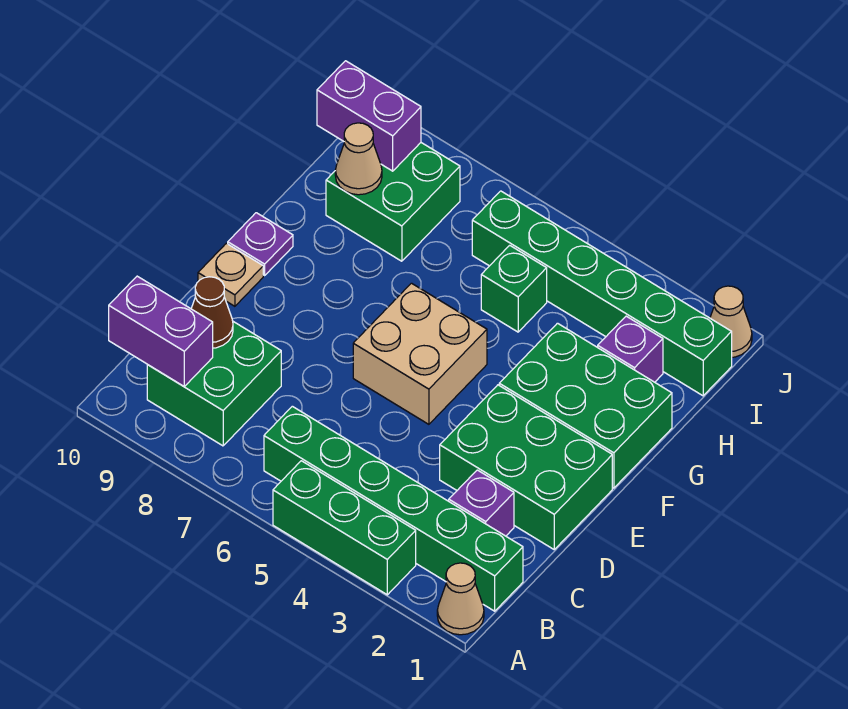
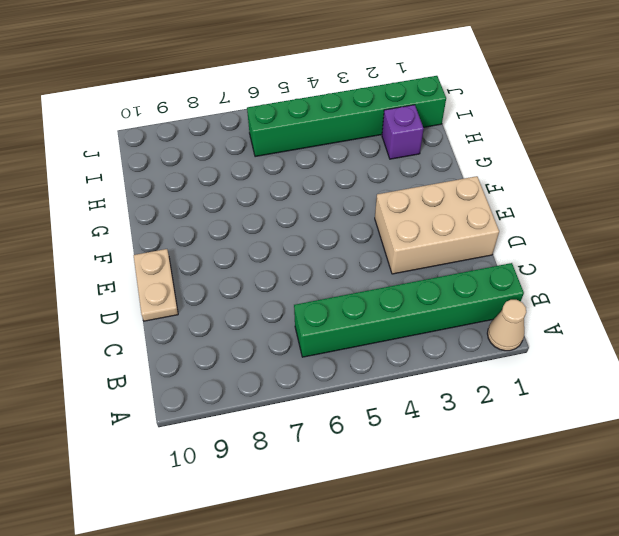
tan brick D1:E3 level 1 -> green brick D1:E3 level 1
tan plate D10:E10 level 1 -> tan plate E10 level 1
none -> green brick A3:A5 level 1
none -> green brick B8:C9 level 1
none -> purple brick C2 level 1

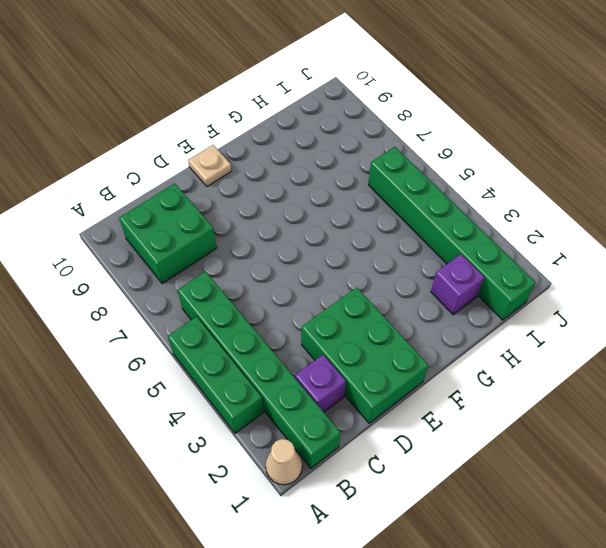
none -> tan brick E5:F6 level 1
none -> green brick F1:G3 level 1
none -> purple plate F10 level 1

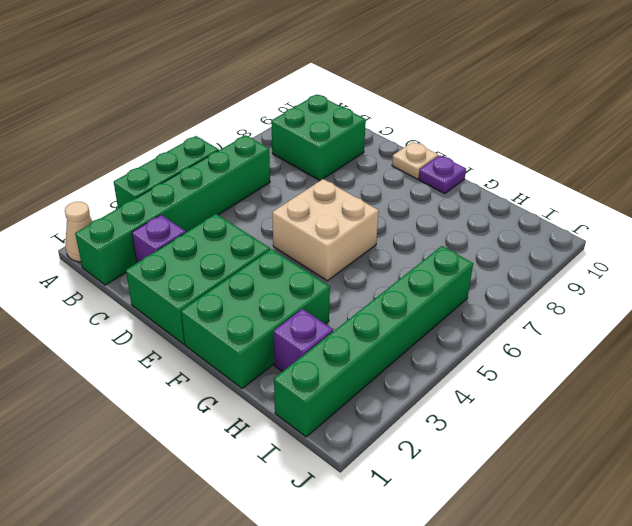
none -> green brick H5 level 1
none -> green brick H8:I9 level 1
none -> tan cone J1 level 1

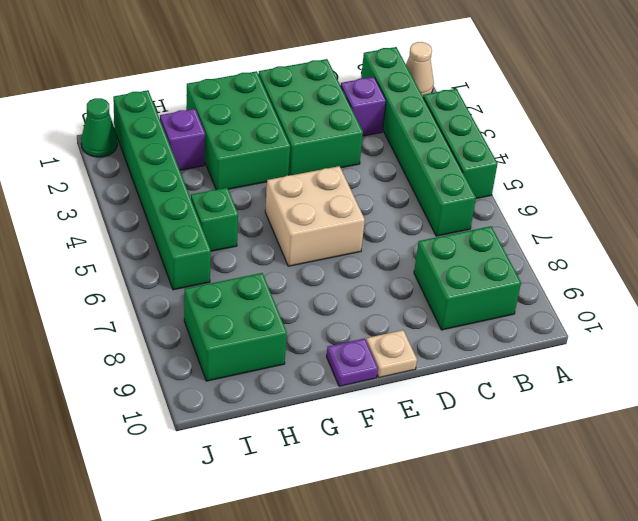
green cone J1 level 1 -> tan cone J1 level 1
none -> purple brick B9:B10 level 2
none -> brown cone C9 level 2
none -> tan cone H9 level 2

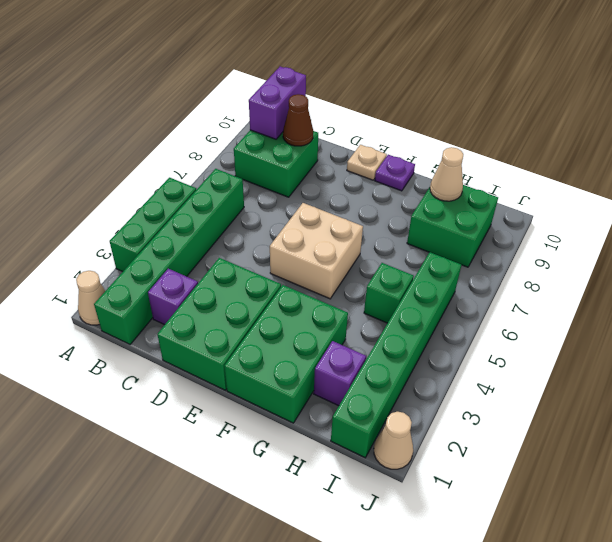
none -> purple brick I9:I10 level 2

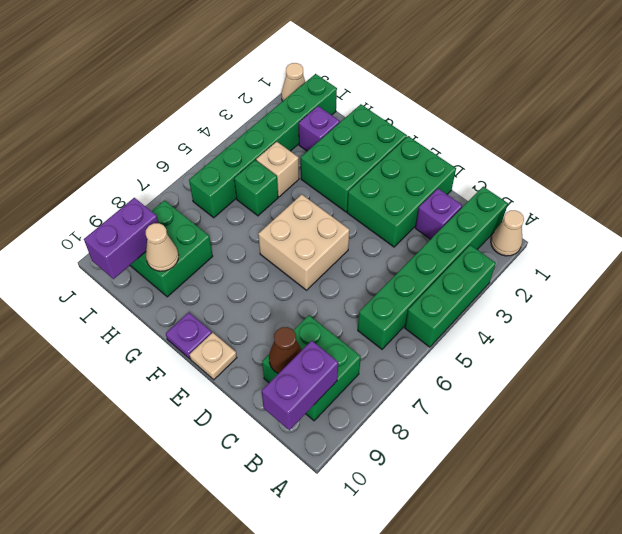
tan brick H4 level 1 -> none

